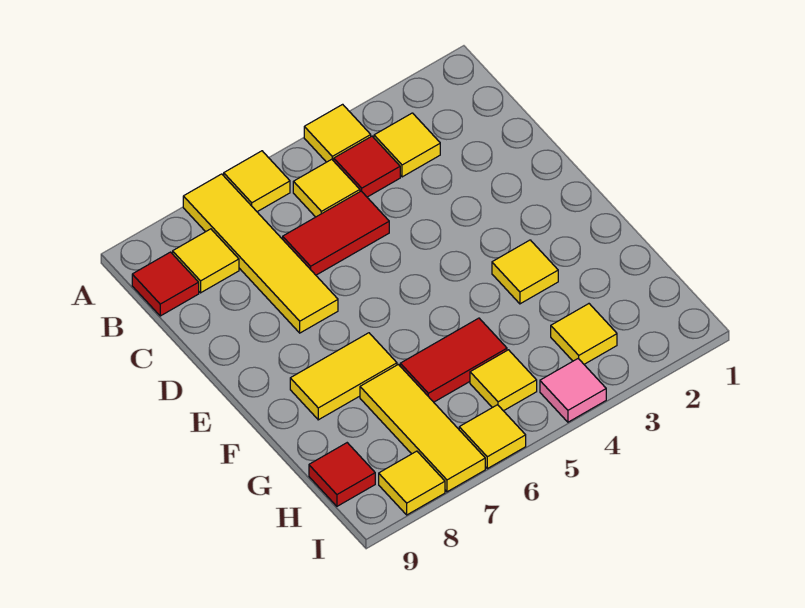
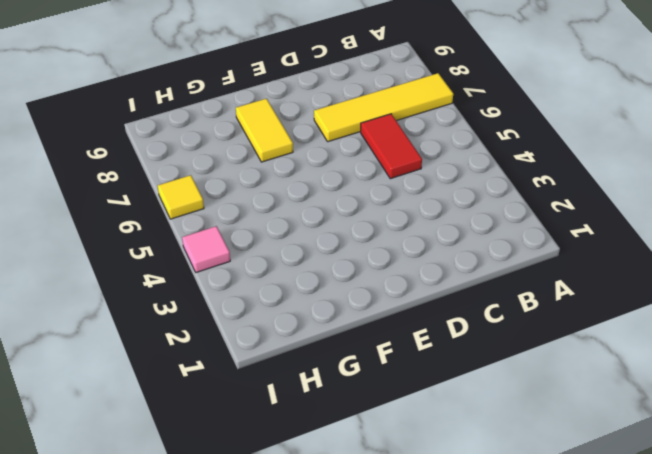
none -> yellow tile A4 level 1
none -> yellow tile A6 level 1
none -> yellow tile B3 level 1

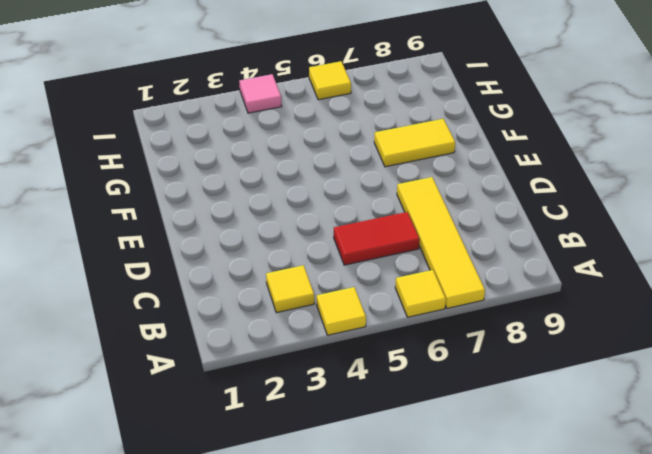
none -> red tile B4 level 1
none -> yellow tile B5 level 1
none -> yellow tile B8 level 1

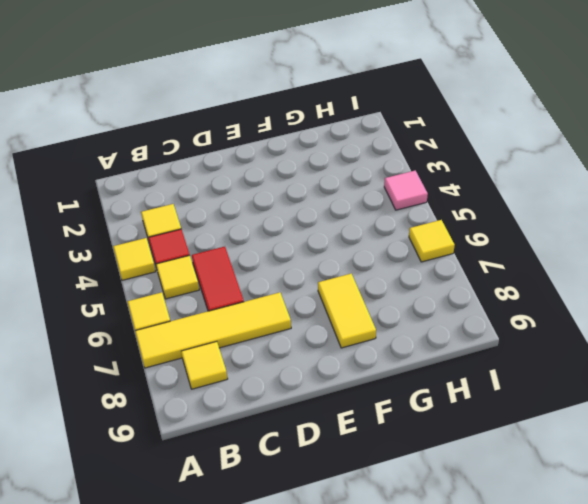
none -> red tile B9 level 1
none -> yellow tile F3 level 1
none -> red tile G5:G6 level 1

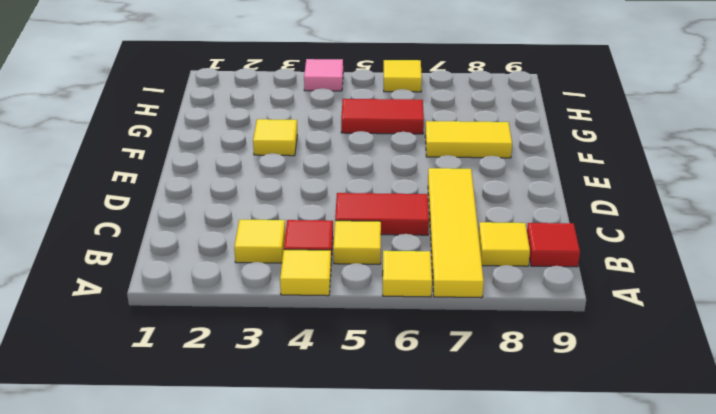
none -> yellow tile G7:I7 level 1
none -> yellow tile H3 level 1
none -> yellow tile H5 level 1

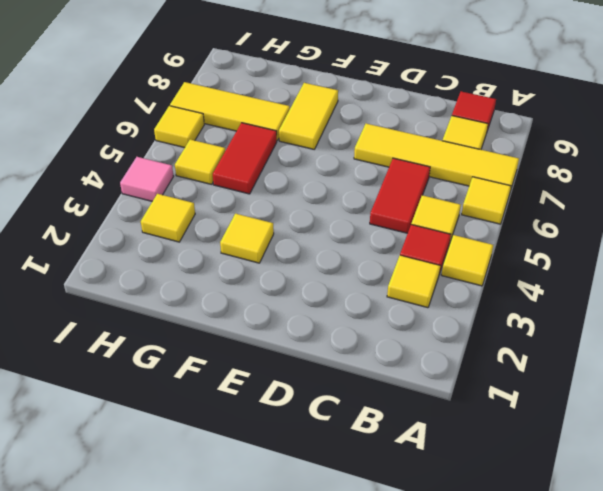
none -> red tile H9 level 1
none -> yellow tile I8 level 1

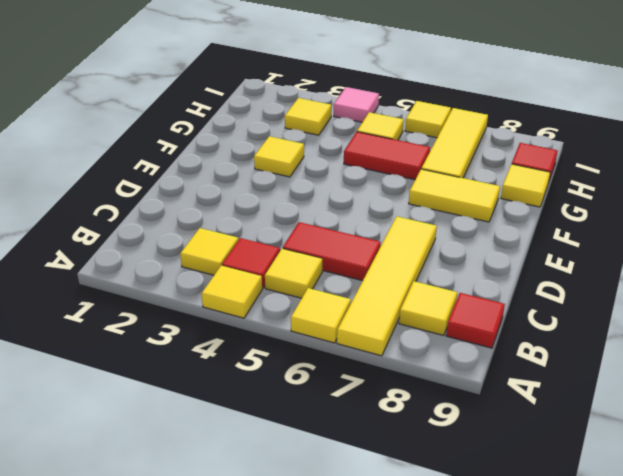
yellow tile G9 level 1 -> yellow tile I8 level 1

